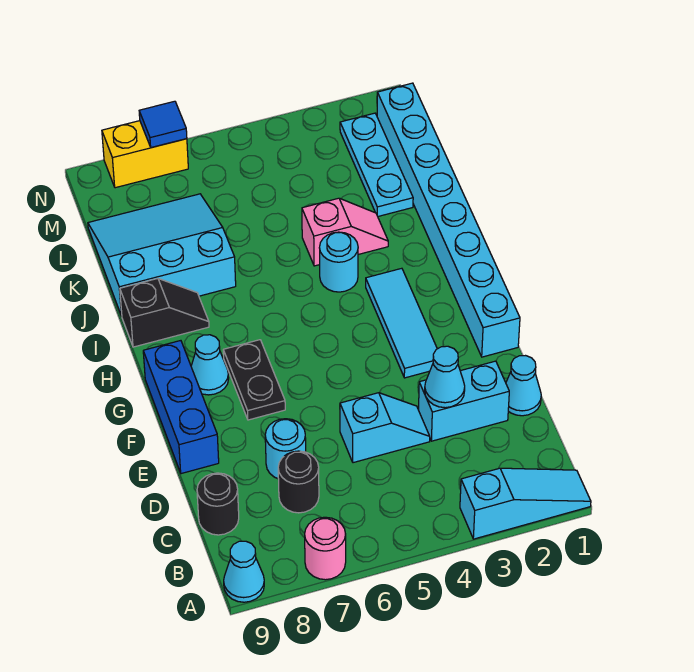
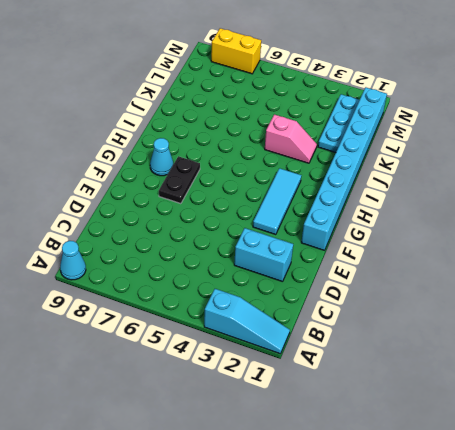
none -> pink round brick A7 level 1
none -> black round brick C7 level 1
none -> black round brick C9 level 1

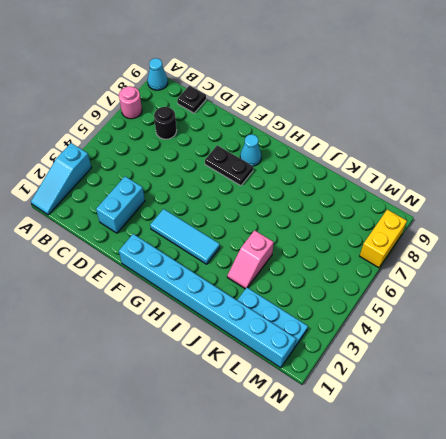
black plate C9 level 1 -> black round brick C9 level 1
none -> cyan cone D1 level 1
none -> cyan slope D4:D5 level 1 top 5
none -> cyan round brick D7 level 1

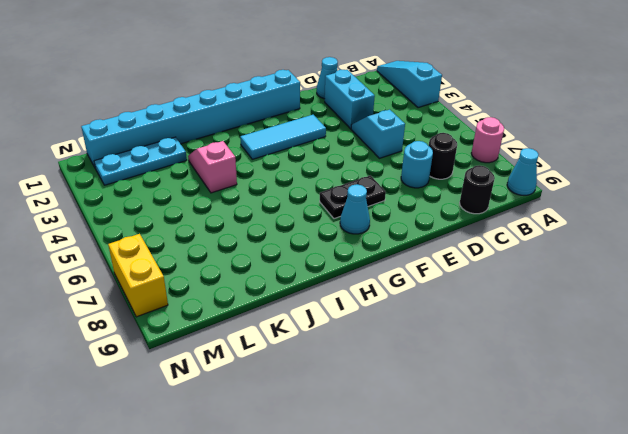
none -> blue brick E9:G9 level 1
none -> cyan round brick I4 level 1
none -> black slope I8:I9 level 1 top 9

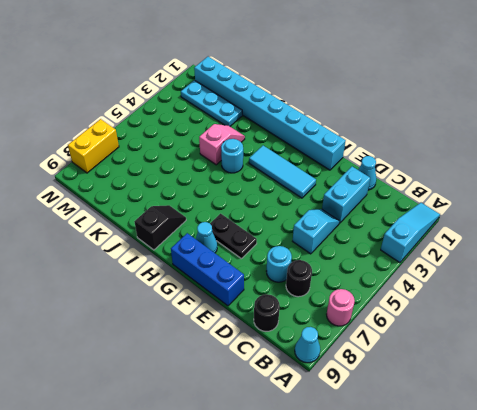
none -> cyan slope J7:L9 level 1 top J
none -> cyan cone D3 level 2
none -> blue tile N7 level 2

